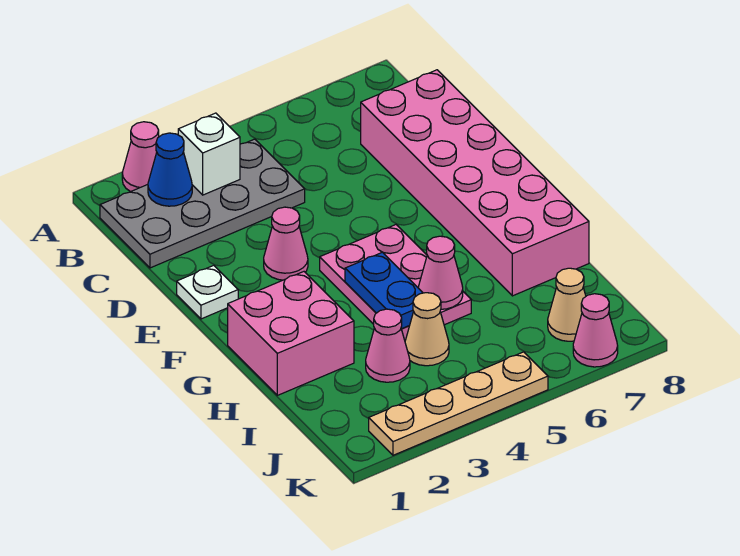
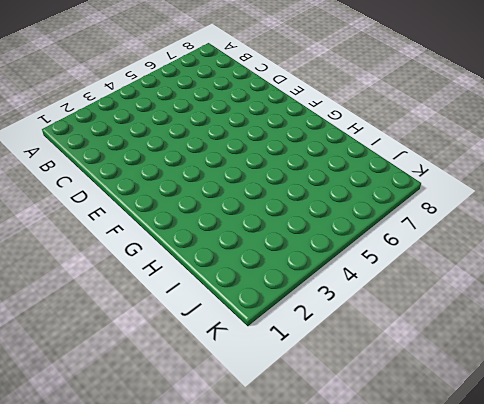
none -> pink cone A2 level 1
none -> grey plate B1:C4 level 1
none -> pink brick C7:H8 level 1

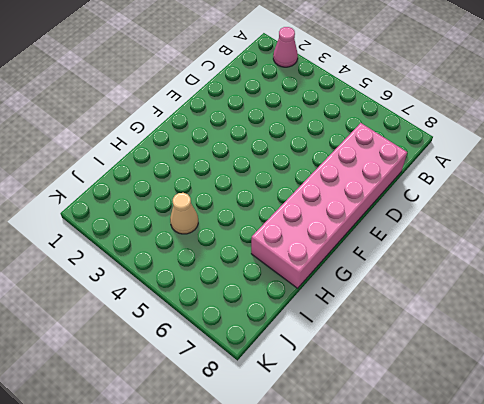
none -> grey plate B1:C4 level 1
none -> white plate E1 level 1
none -> pink cone E3 level 1

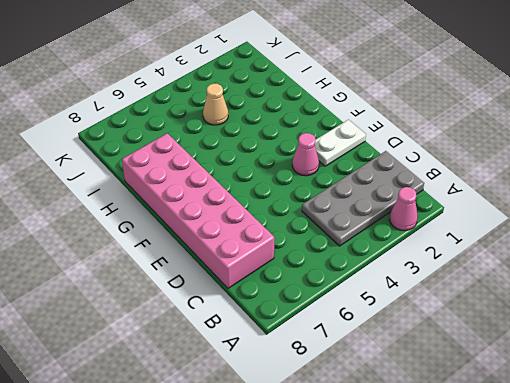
white plate E1:E2 level 1 -> white plate E1 level 1
none -> pink plate F4:H5 level 1
none -> pink brick G1:H2 level 1
none -> pink cone I3 level 1

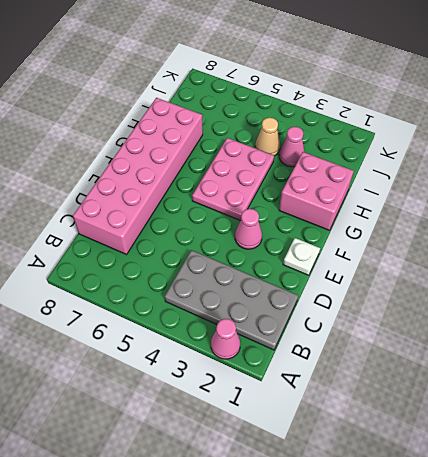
none -> tan cone J7 level 1
none -> tan plate K2:K5 level 1
none -> pink cone K7 level 1

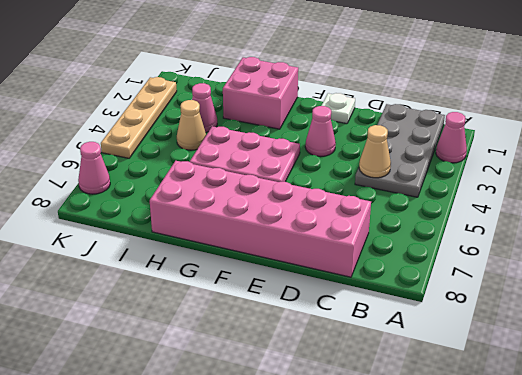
tan cone C4 level 2 -> tan cone J7 level 1
none -> blue cone B2 level 2
none -> white brick B3 level 2
none -> blue plate G4:H4 level 2

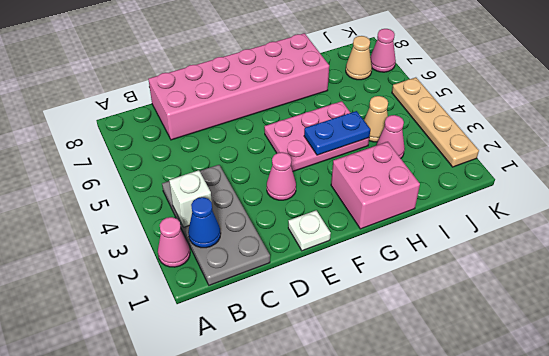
none -> pink cone H5 level 2

